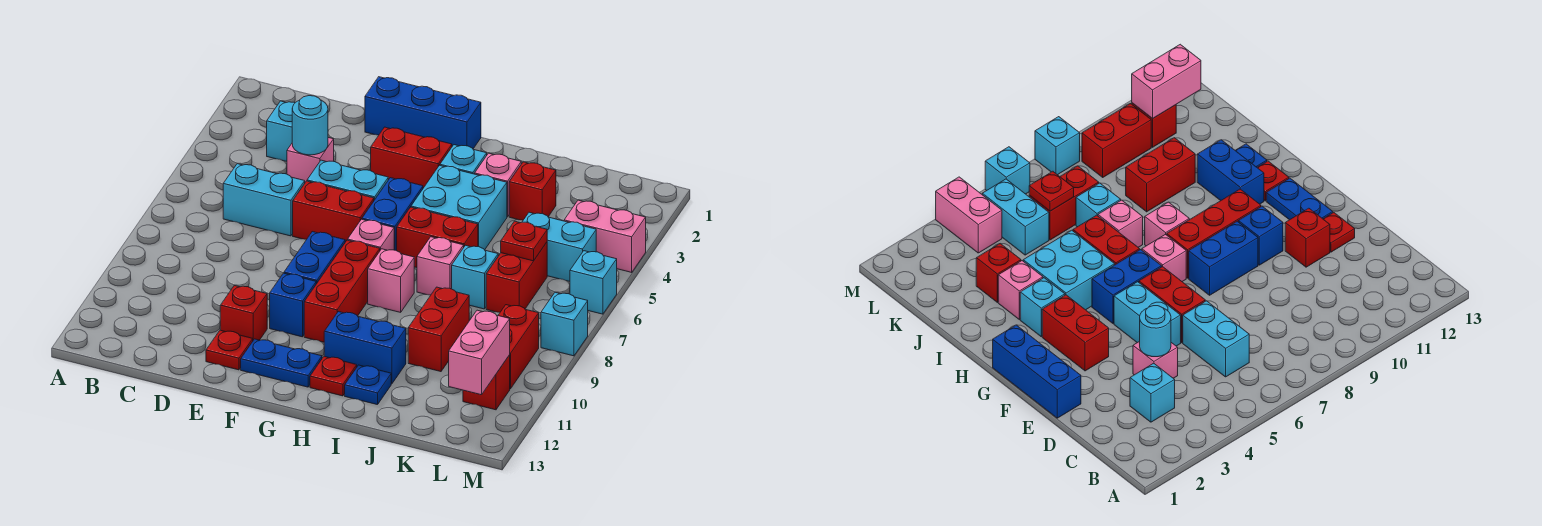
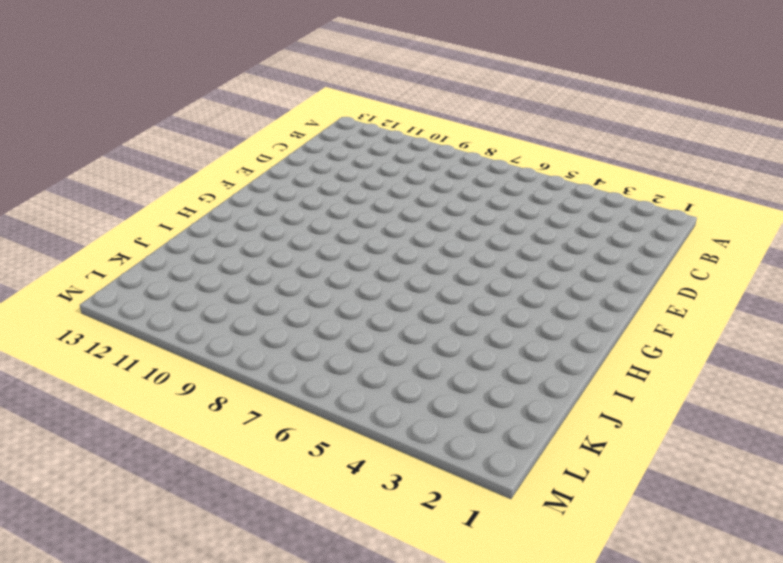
none -> cyan brick C3 level 1
none -> cyan brick C6:D6 level 1
none -> pink brick D4 level 1
none -> blue brick E1:G1 level 1

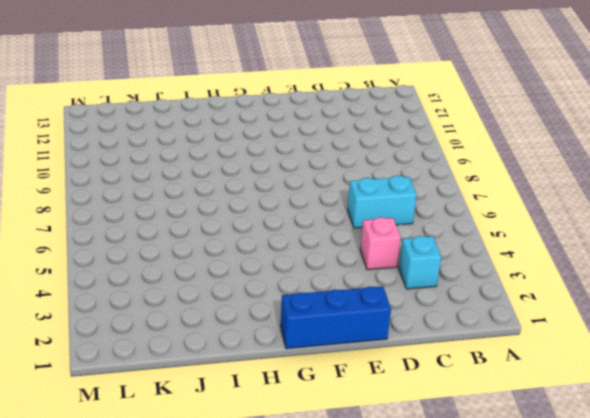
none -> cyan brick E5:F5 level 1
none -> red brick E6:F6 level 1
none -> red brick E11 level 1
none -> red plate E12 level 1

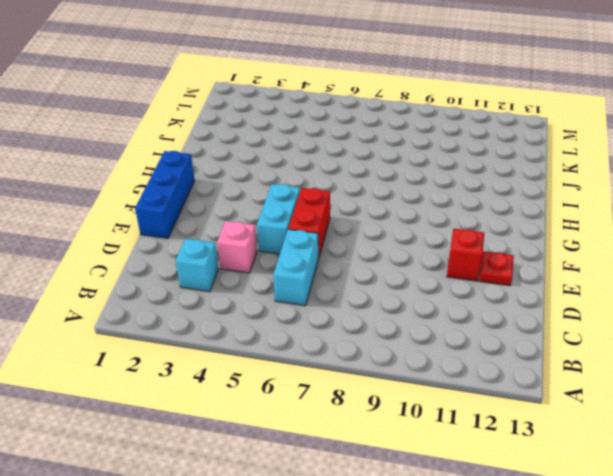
none -> red brick F3:G3 level 1
none -> blue brick F8:F9 level 1
none -> blue brick F10 level 1
none -> blue plate F12:G12 level 1

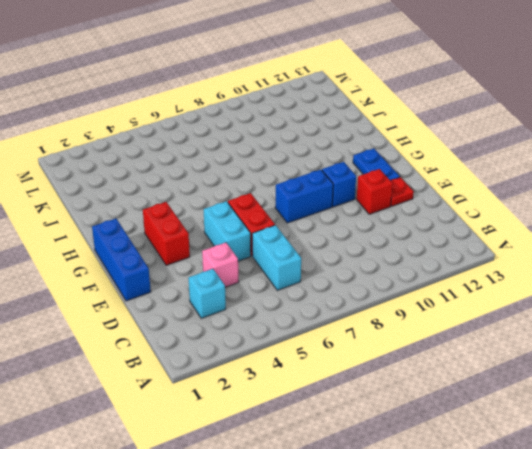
none -> blue brick G5:G6 level 1
none -> pink brick G7 level 1
none -> red brick G8:G10 level 1
none -> cyan brick H3 level 1

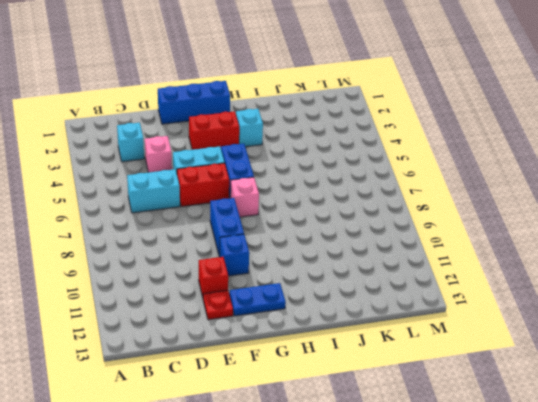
none -> red brick G8:G10 level 1
none -> cyan brick H4:I5 level 1
none -> red brick H6:I6 level 1
none -> pink brick H8 level 1

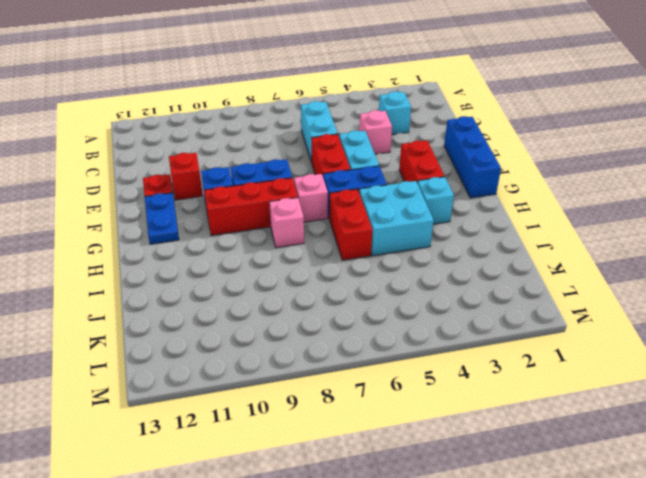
none -> blue brick H11:I11 level 1
none -> red plate H12 level 1
none -> pink brick I3 level 1
none -> pink brick I7 level 1

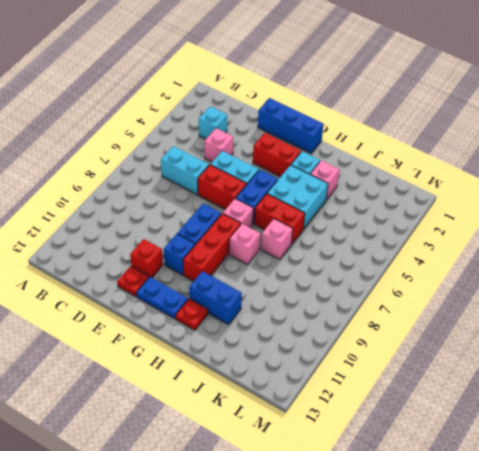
none -> blue plate I12 level 1
none -> red brick J3 level 1
none -> cyan brick J7 level 1
none -> red brick J9:J10 level 1

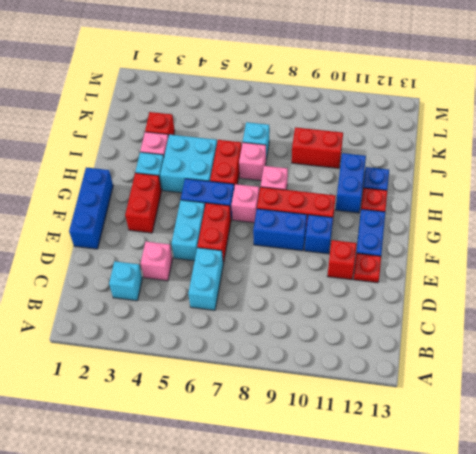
none -> cyan brick K5:L5 level 1
none -> red brick K6:K7 level 1
none -> pink brick L4:M4 level 1
none -> red brick L9:L10 level 1

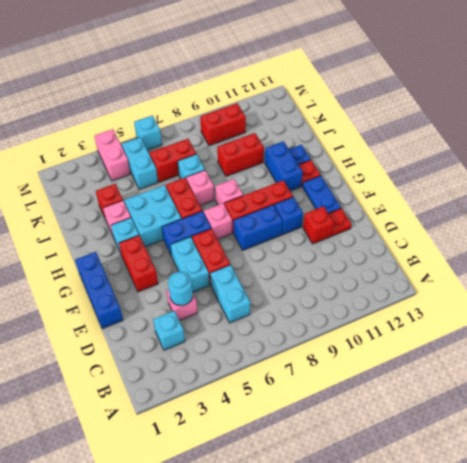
none -> red brick L11 level 1
none -> cyan brick M8 level 1
none -> red plate K6 level 2
none -> pink brick L11:L12 level 2

